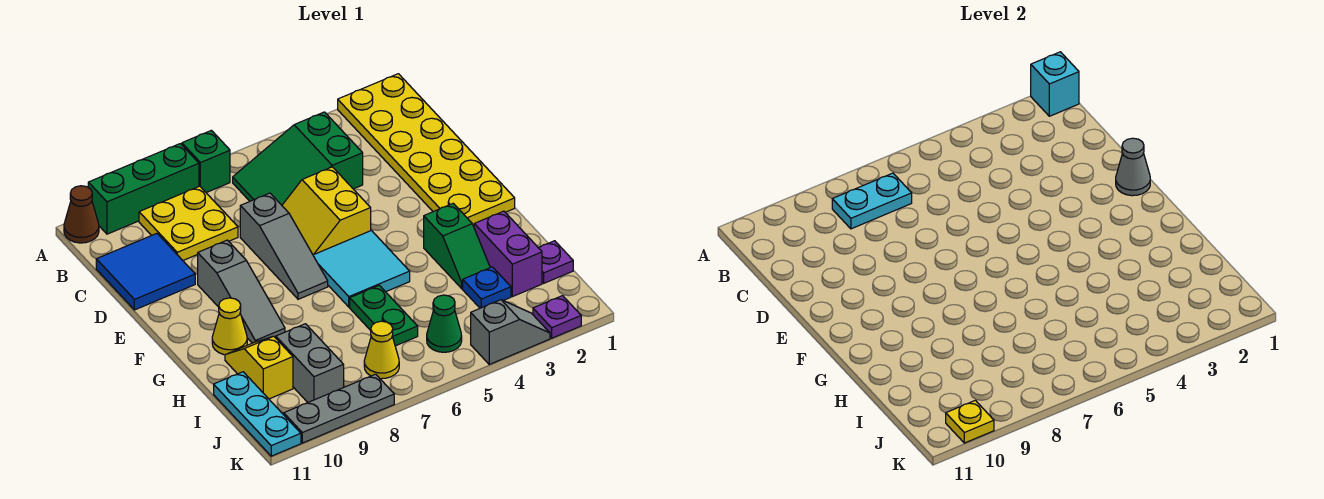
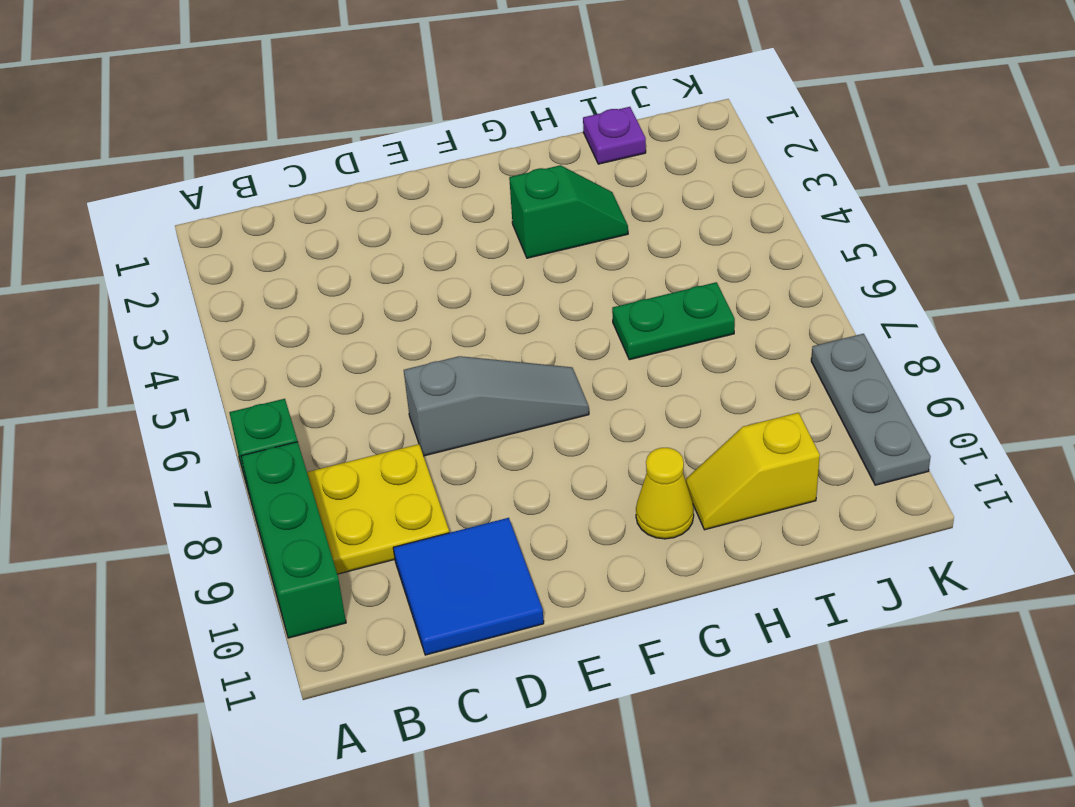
none -> yellow plate A1:F2 level 1
none -> brown cone A11 level 1
none -> green slope B4:C6 level 1 top 4

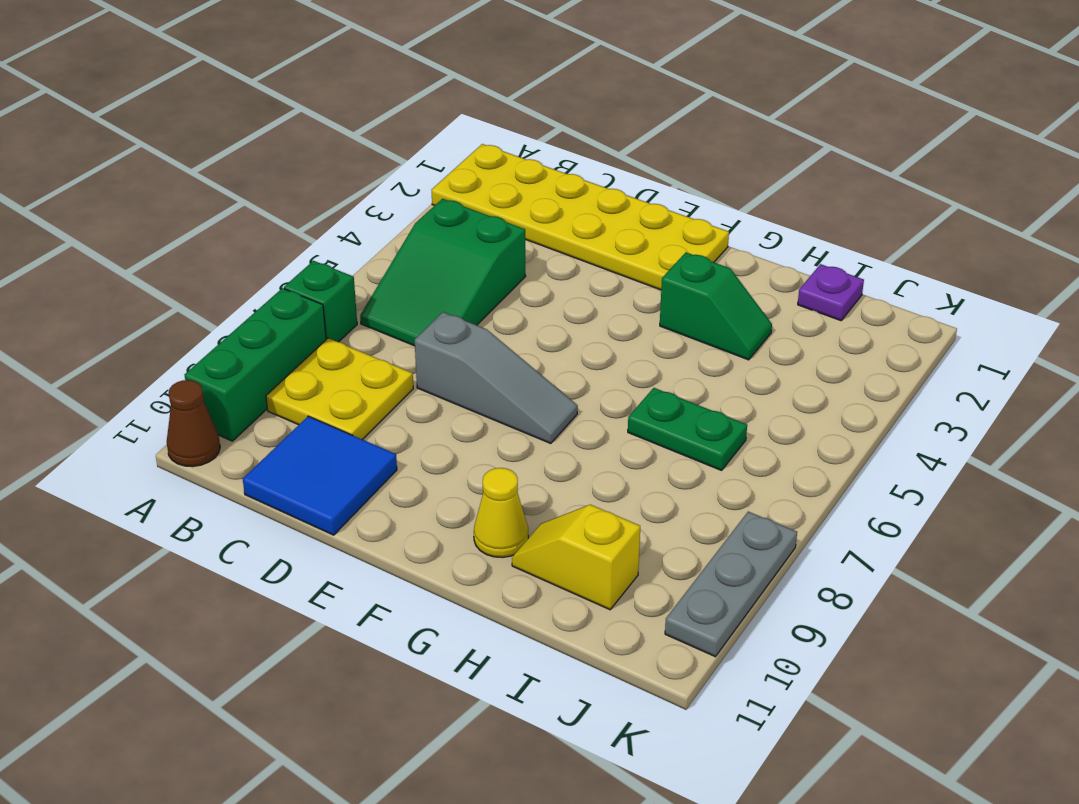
none -> yellow slope D5:E6 level 1 top 5
none -> grey slope E9:G9 level 1 top E
none -> cyan tile F5:G6 level 1

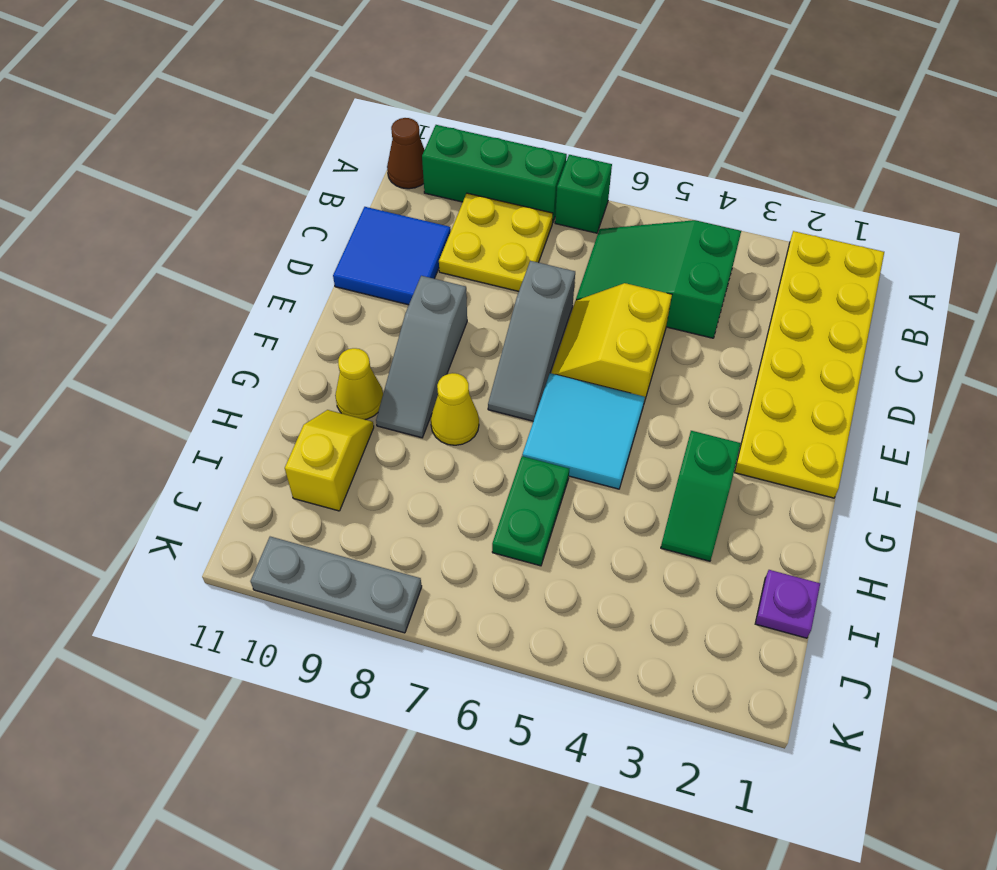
yellow cone G8 level 1 -> yellow cone J7 level 1
none -> purple brick H2:I2 level 1
none -> blue plate I3 level 1
none -> grey brick I9:J9 level 1

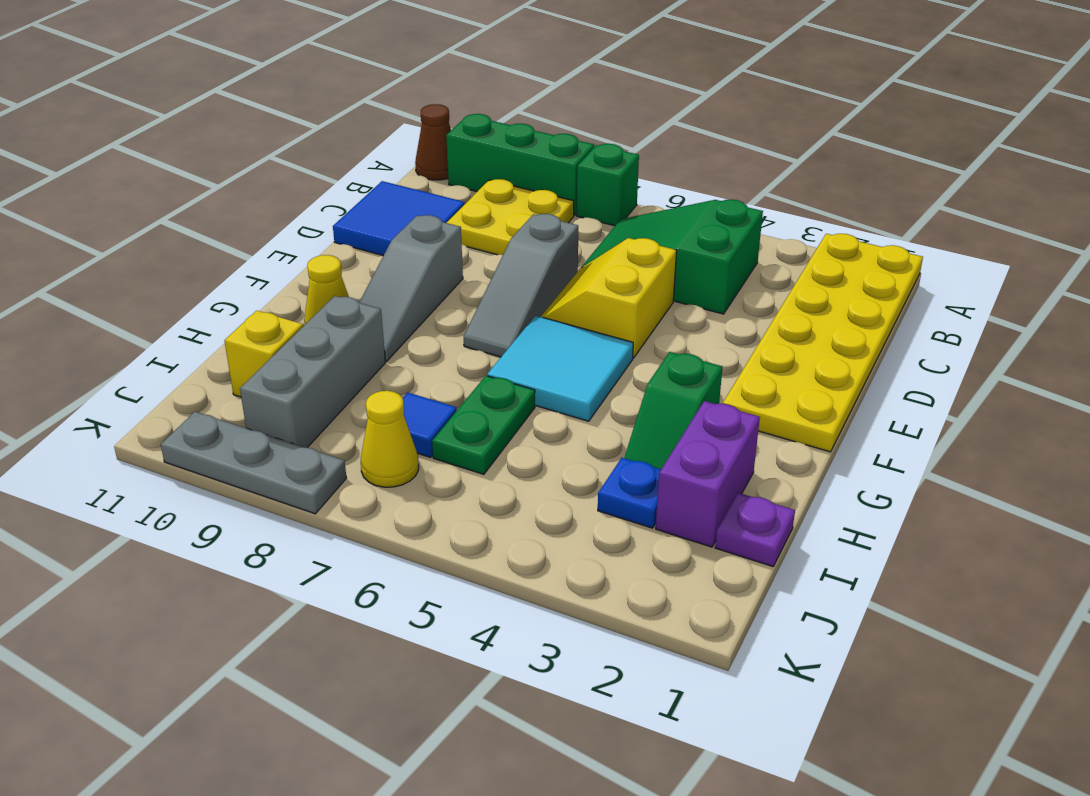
grey brick H9:J9 level 1 -> grey brick I9:J9 level 1
blue tile I7 level 1 -> none
none -> cyan plate I11:K11 level 1
none -> green cone J5 level 1
none -> purple plate K2 level 1

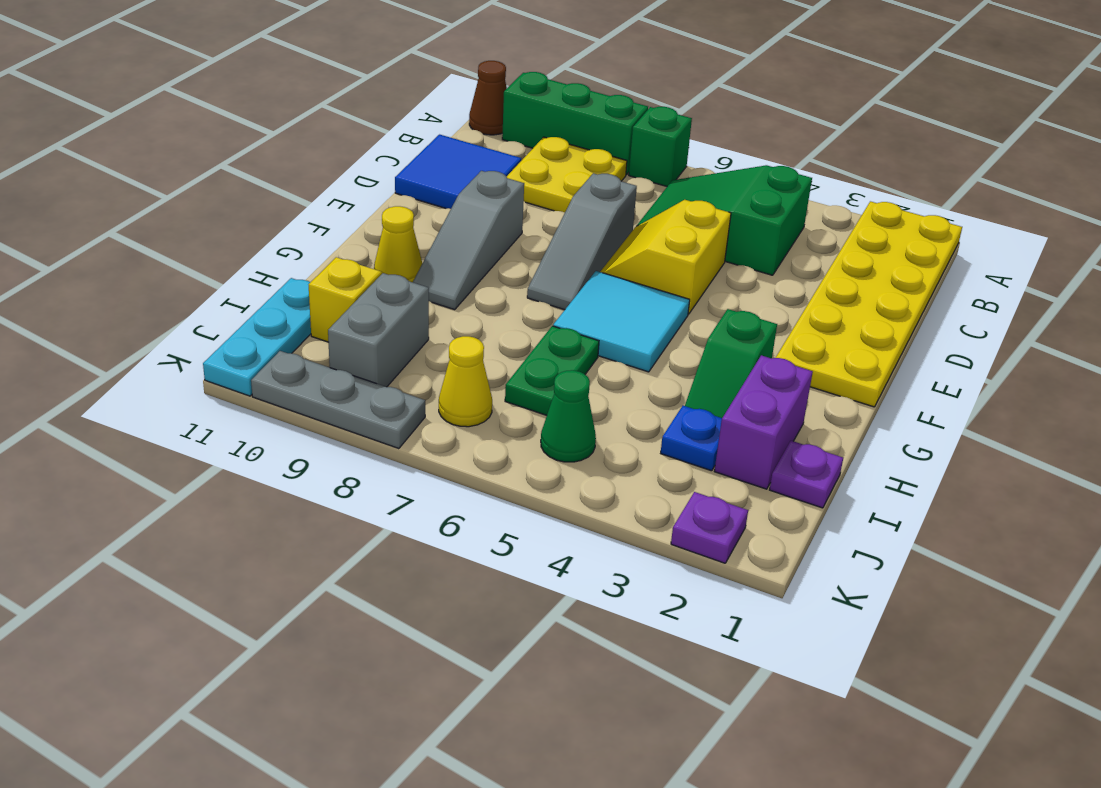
none -> grey slope K3:K4 level 1 top 4
none -> cyan brick A1 level 2
none -> cyan plate B7:B8 level 2

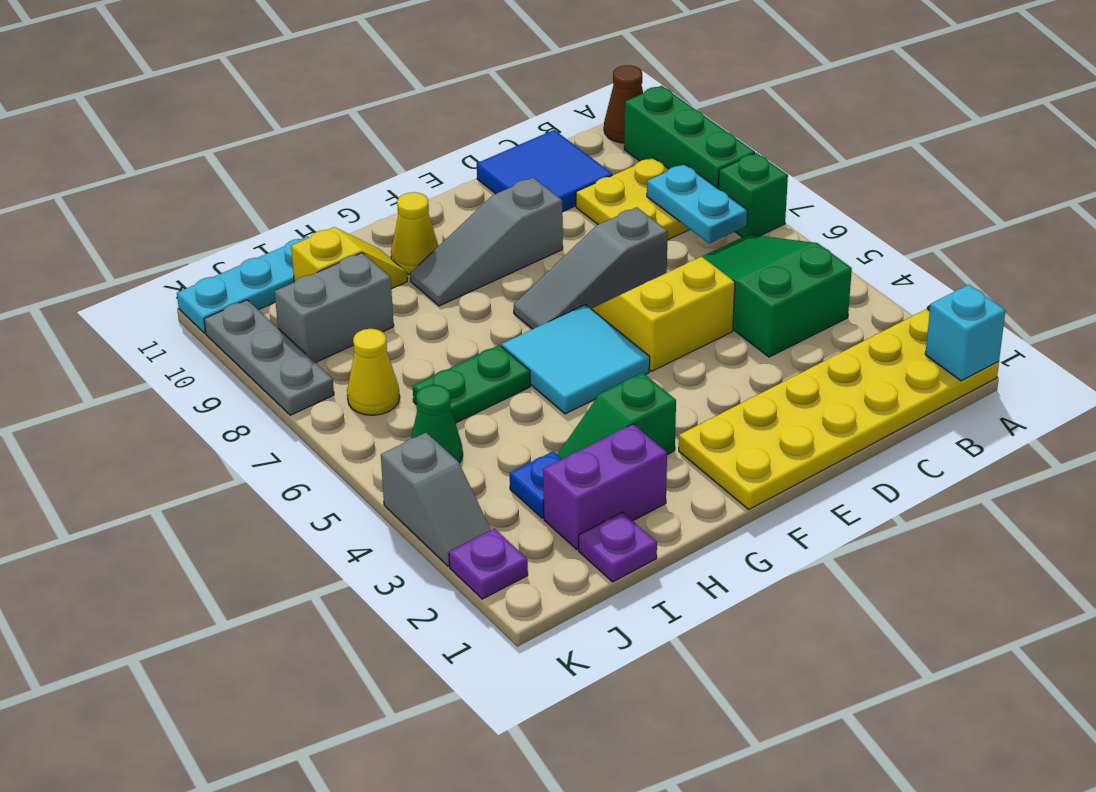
none -> grey cone E1 level 2
none -> yellow plate K10 level 2

